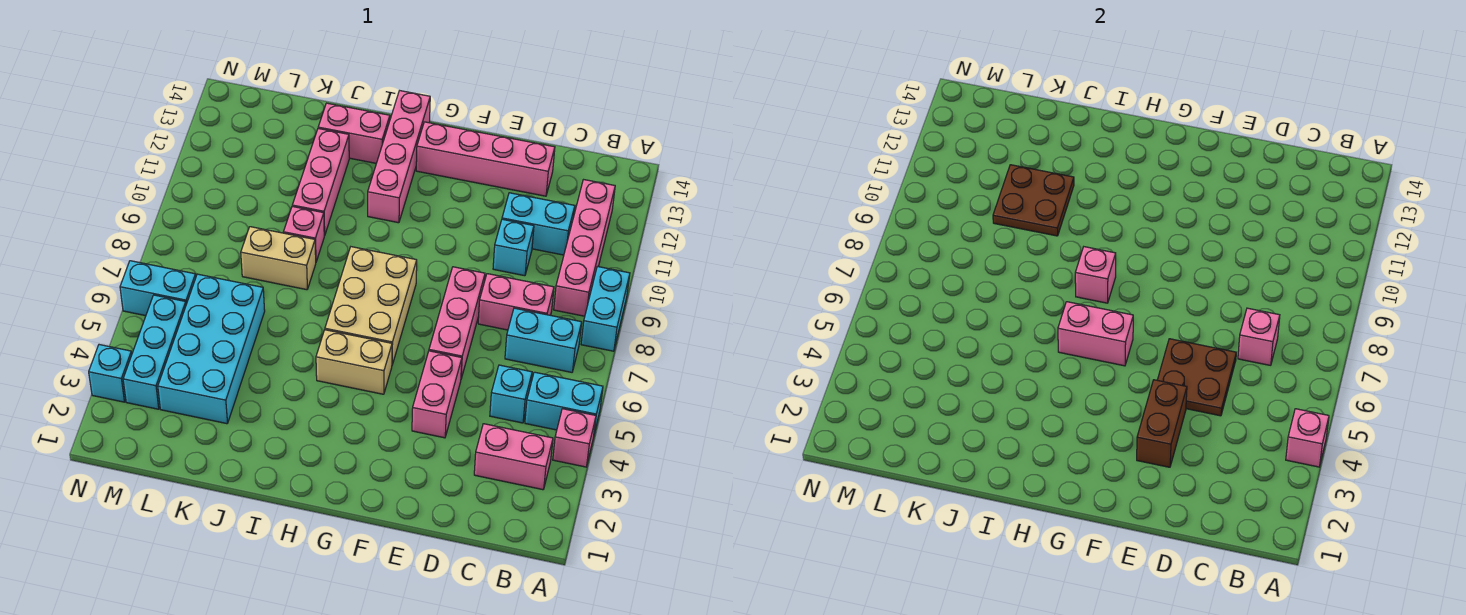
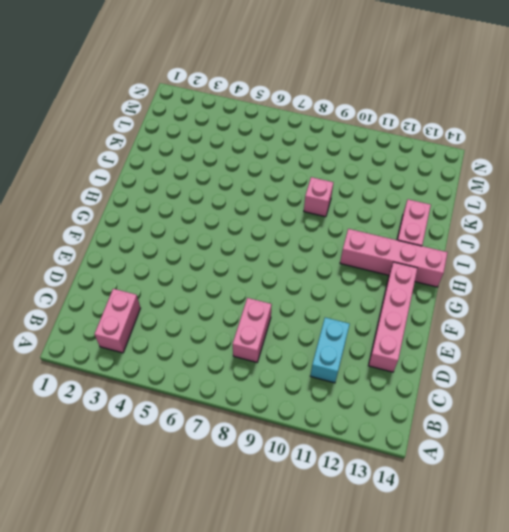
none -> pink brick A4 level 1
none -> cyan brick A5:B5 level 1
none -> cyan brick A8:A9 level 1
none -> cyan brick B7:C7 level 1

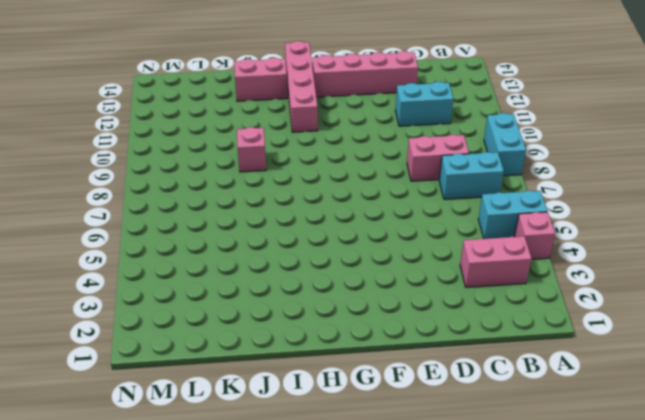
none -> pink brick B9:B12 level 1
none -> cyan brick C5 level 1
none -> cyan brick D10 level 1
none -> pink brick E4:E5 level 1

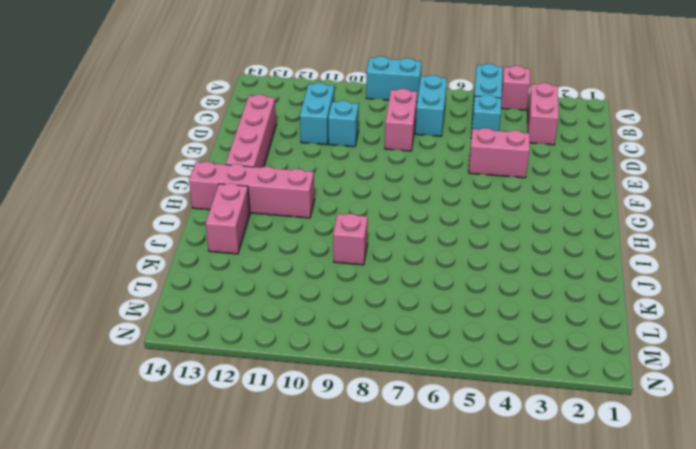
none -> pink brick B9:B12 level 1
none -> pink brick E6:E8 level 1
none -> tan brick G5:H5 level 1
none -> tan brick G6:H8 level 1

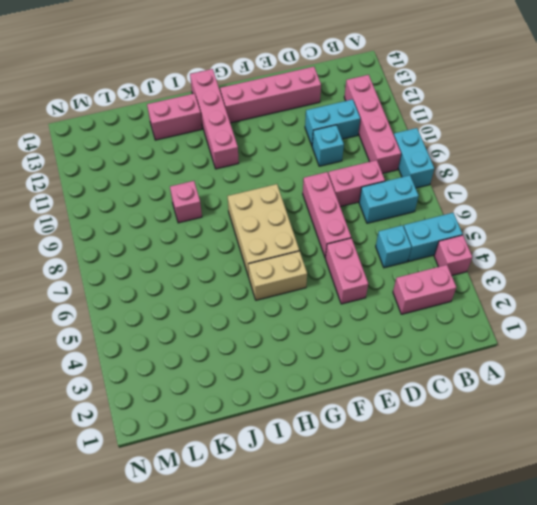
none -> tan brick J8:K8 level 1
none -> pink brick J10:J12 level 1
none -> cyan brick K3:L6 level 1
none -> cyan brick M3:M5 level 1

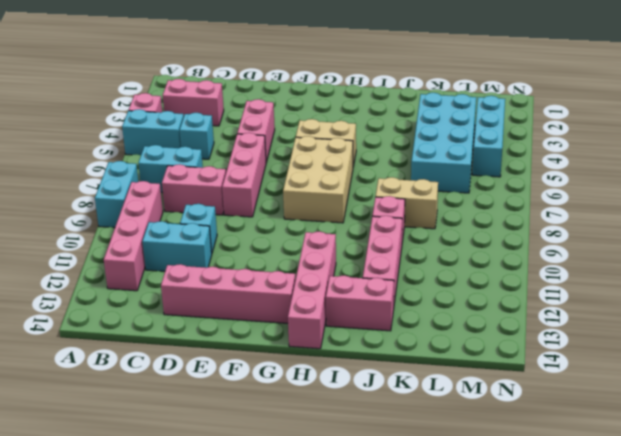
none -> cyan brick M6:N6 level 1
none -> cyan brick N3 level 1
none -> pink brick A4 level 2
none -> pink brick C7 level 2

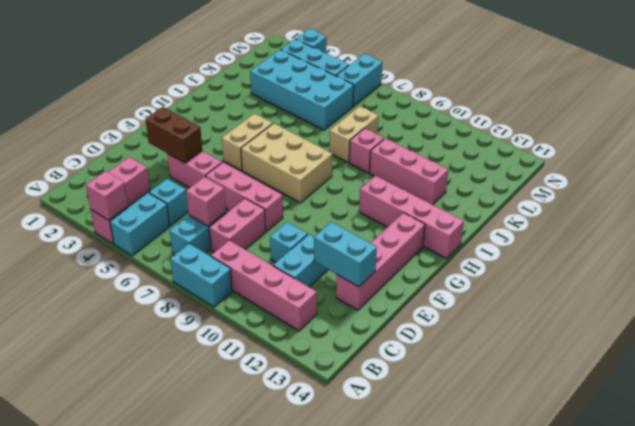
cyan brick D12:D13 level 2 -> none
none -> pink brick I13:J13 level 1
none -> brown plate D5:E6 level 2
none -> pink brick G6:H6 level 2
none -> pink brick H8 level 2

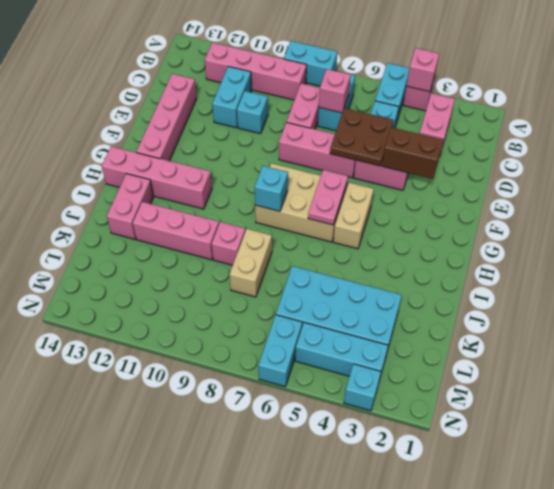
pink plate G6:H6 level 2 -> pink brick G6:H6 level 2
cyan brick H8 level 2 -> pink brick H8 level 2
none -> brown plate J10:K11 level 2

